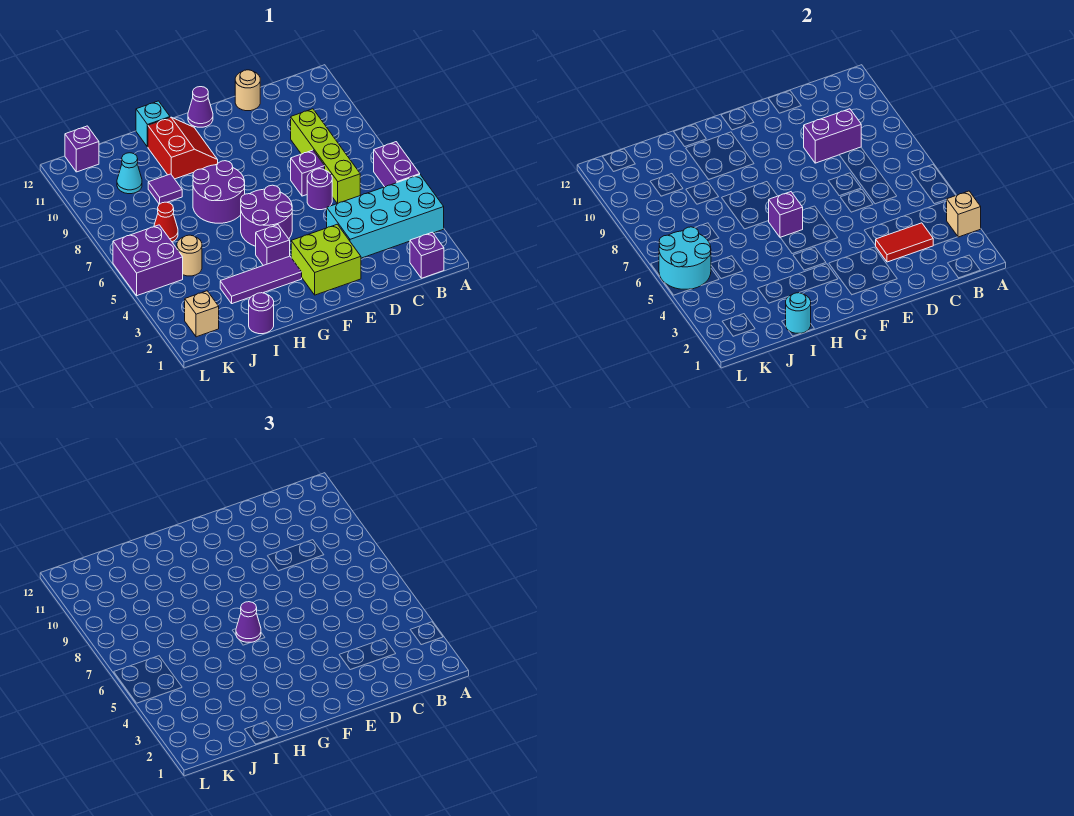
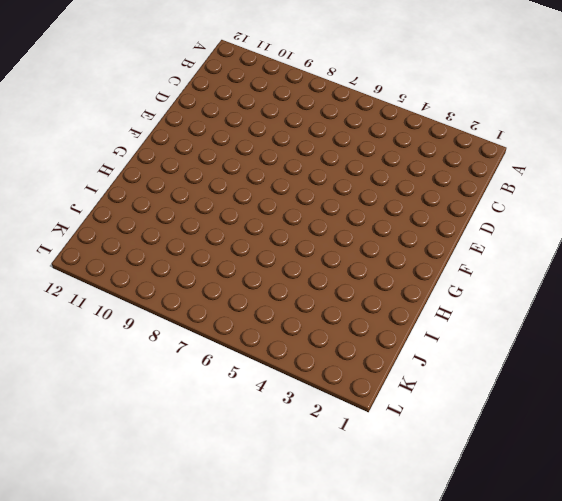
none -> cyan brick A3:D4 level 1
none -> purple brick A5:A6 level 1
none -> purple brick B1 level 1
none -> lime brick C6:C9 level 1

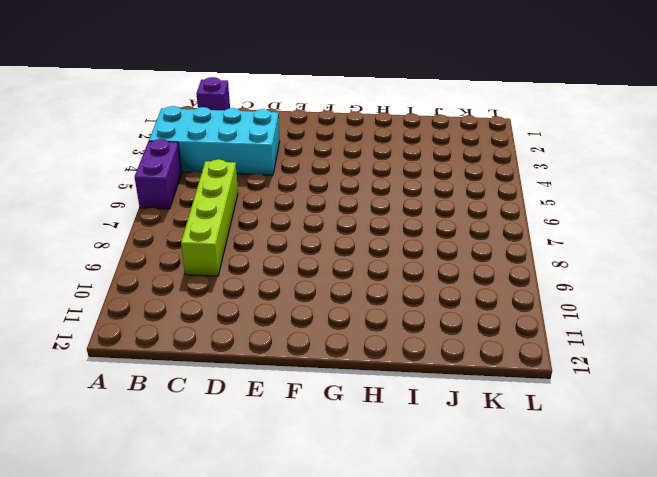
none -> purple round brick D6 level 1
none -> purple brick D7 level 1
none -> tan round brick D12 level 1
none -> lime brick E2:F3 level 1

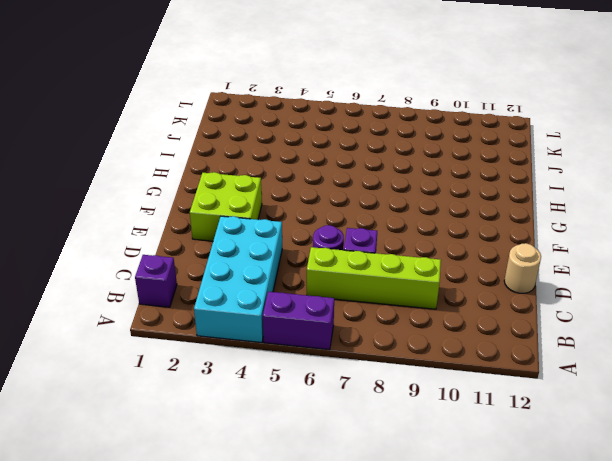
none -> purple round brick F5:G6 level 1
none -> purple cone F12 level 1
none -> purple tile G3:I3 level 1
none -> purple brick G4 level 1

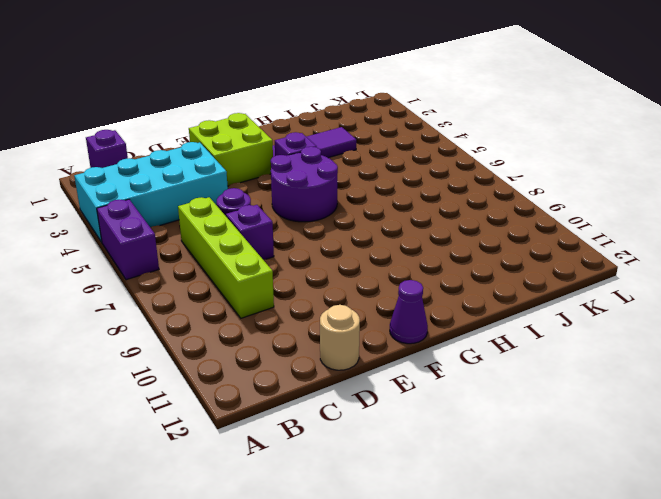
none -> purple round brick G7:H8 level 1
none -> red slope G10:H11 level 1 top H
none -> cyan brick H12 level 1
none -> purple round brick I1 level 1

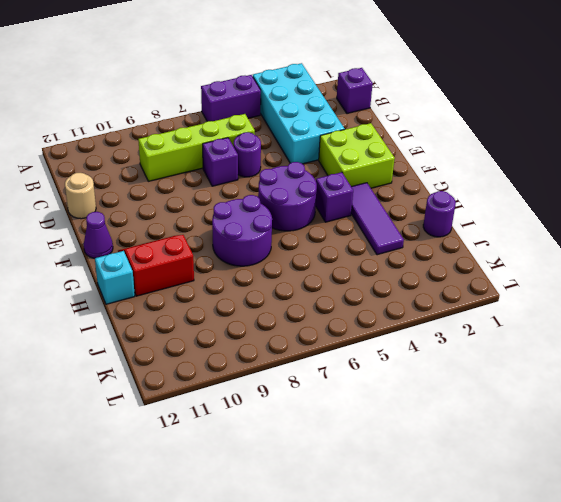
none -> purple tile I9 level 1
none -> tan round brick J5 level 1
none -> red cone J7 level 1
none -> cyan cone J10 level 1

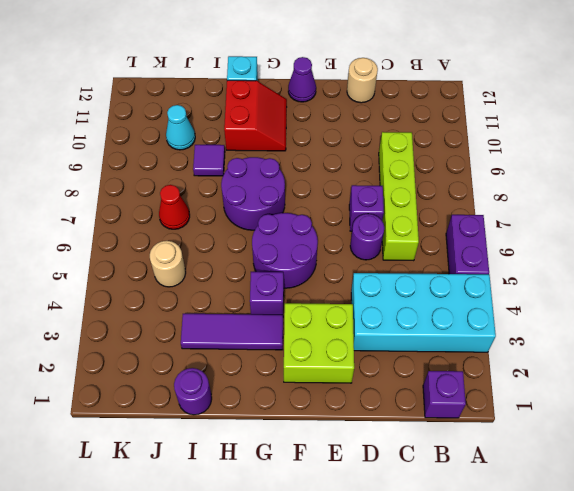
none -> tan brick K2 level 1
none -> purple brick K5:L6 level 1
none -> purple brick K12 level 1
none -> tan brick A3 level 2

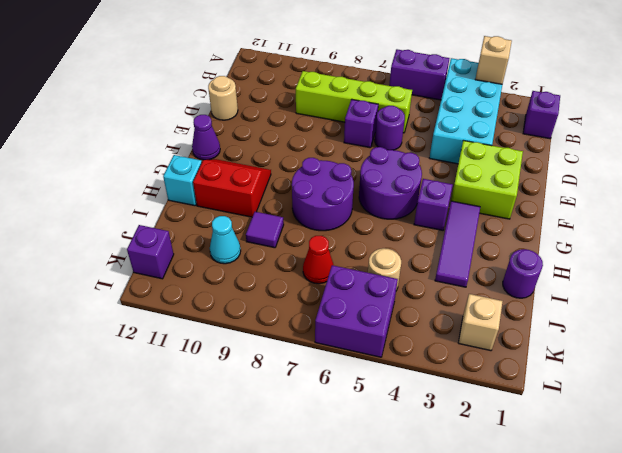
none -> red tile C3:D3 level 2
none -> purple brick C9:D9 level 2
none -> purple brick G6 level 2
none -> cyan round brick I1 level 2

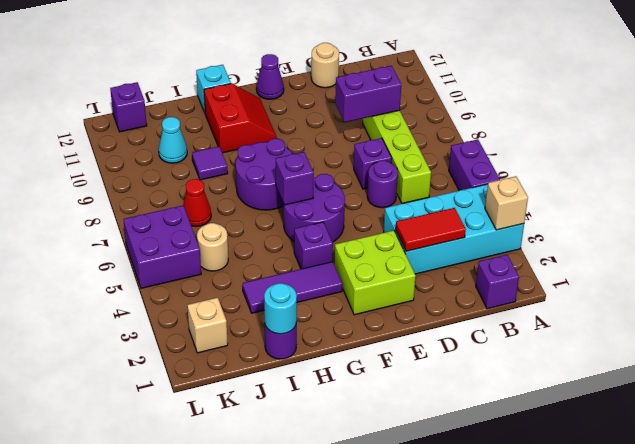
none -> cyan round brick K5:L6 level 2
none -> purple cone G6 level 3

